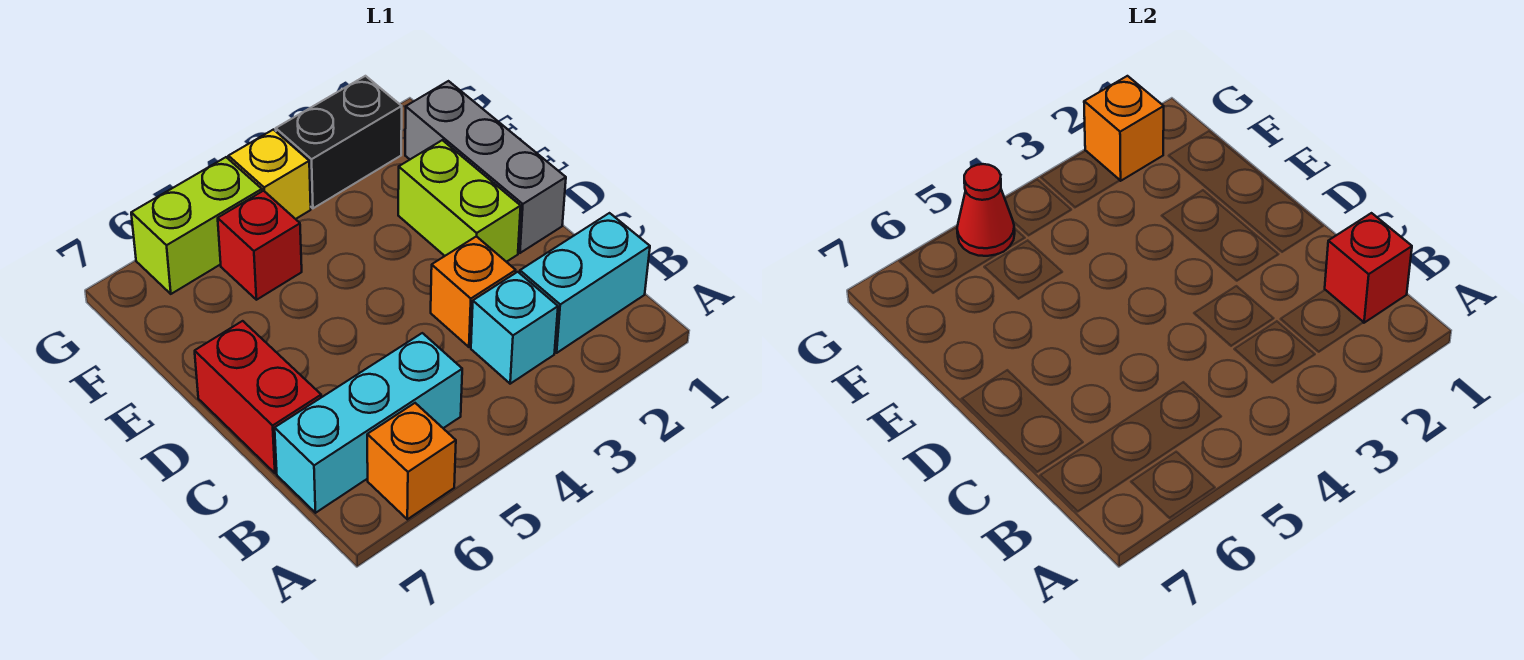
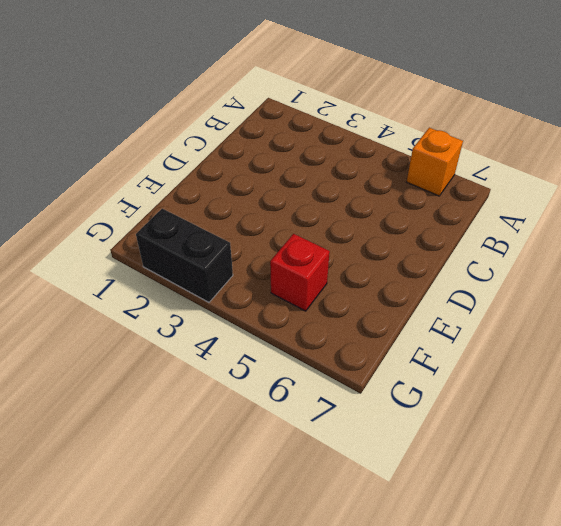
none -> cyan brick B1:B2 level 1
none -> cyan brick B3 level 1
none -> cyan brick B5:B7 level 1

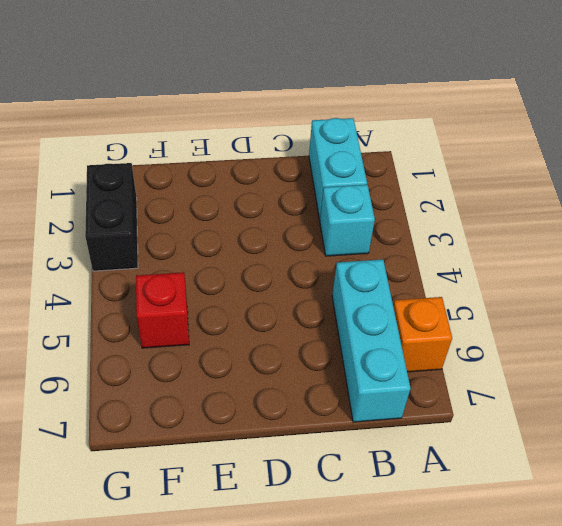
none -> orange brick C3 level 1
none -> red brick C7:D7 level 1
none -> grey brick D1:F1 level 1

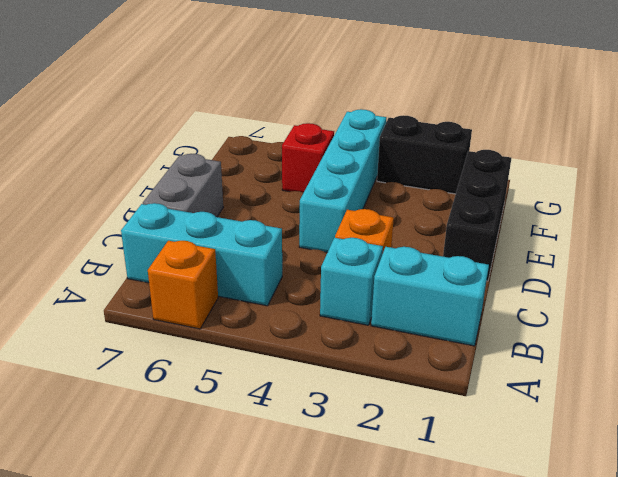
grey brick C7:D7 level 1 -> red brick C7:D7 level 1
black brick D1:F1 level 1 -> grey brick D1:F1 level 1
cyan brick D4:G4 level 1 -> yellow brick G4 level 1
none -> lime brick D2:E2 level 1
none -> lime brick G5:G6 level 1
none -> red brick B1 level 2

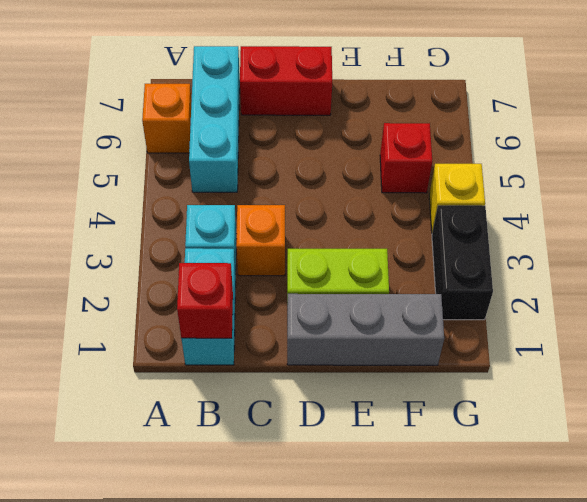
none -> lime brick G5:G6 level 1
none -> orange brick G2 level 2
none -> red cone G5 level 2

